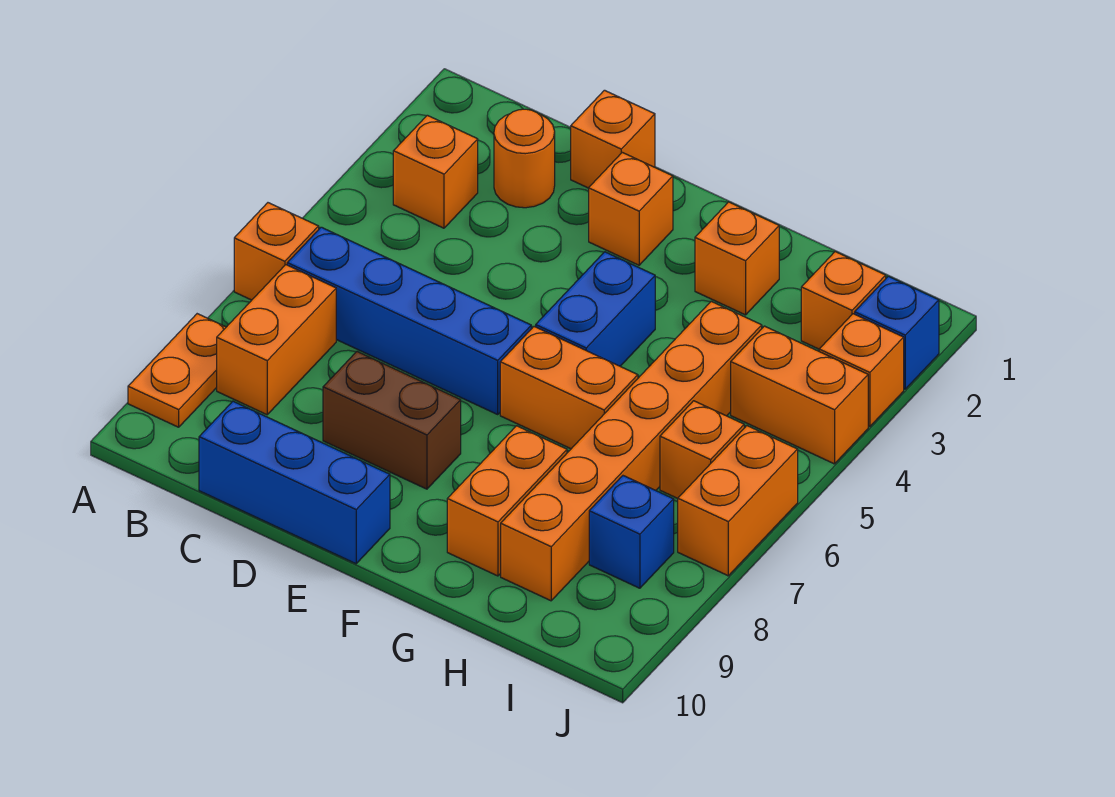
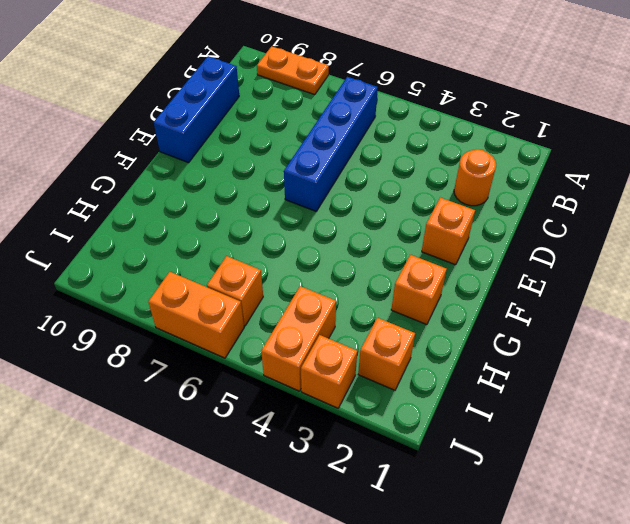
none -> orange brick A6 level 1
none -> orange brick B3 level 1
none -> orange brick B7:B8 level 1

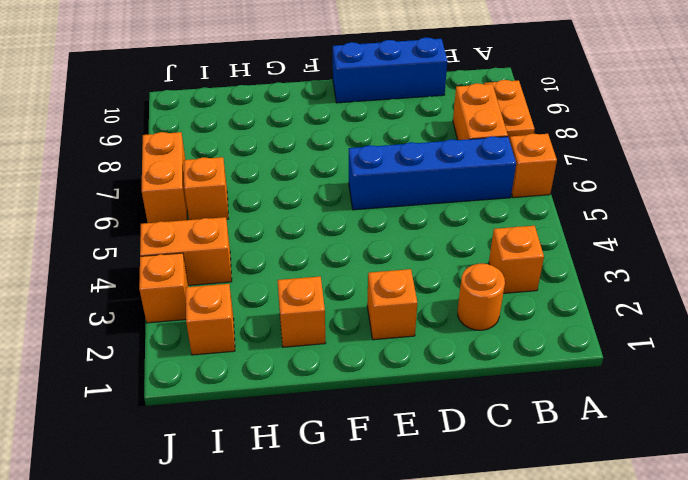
none -> orange brick D1 level 1
none -> brown brick D8:E8 level 1
none -> blue brick F4:F5 level 1

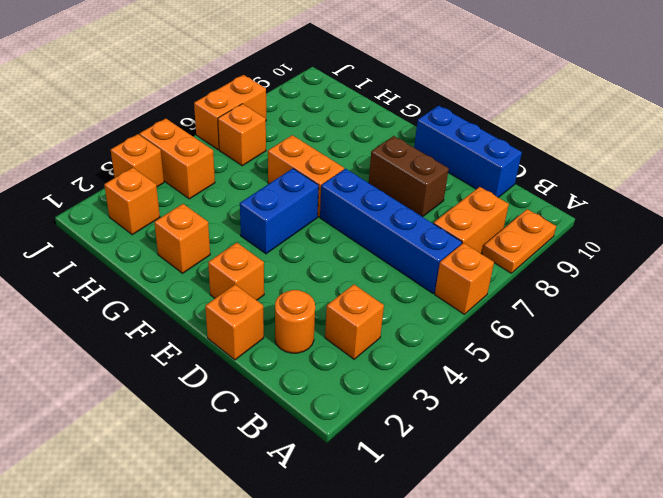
none -> orange brick G8:G9 level 1
none -> orange brick H4:H9 level 1
none -> blue brick I8 level 1

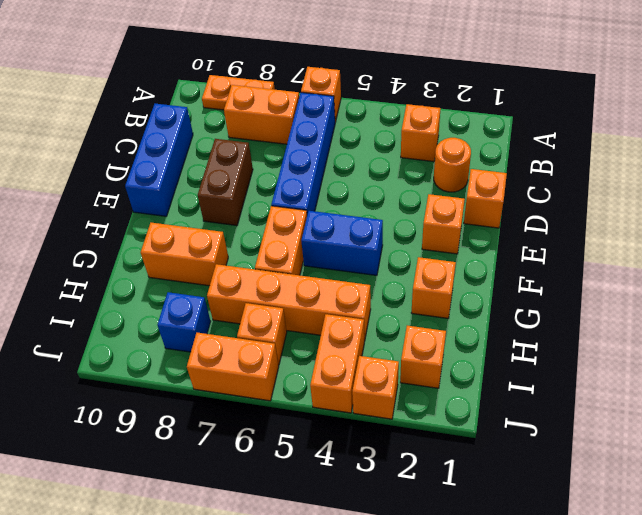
orange brick H4:H7 level 1 -> orange brick H4:H9 level 1
none -> blue brick J2 level 1

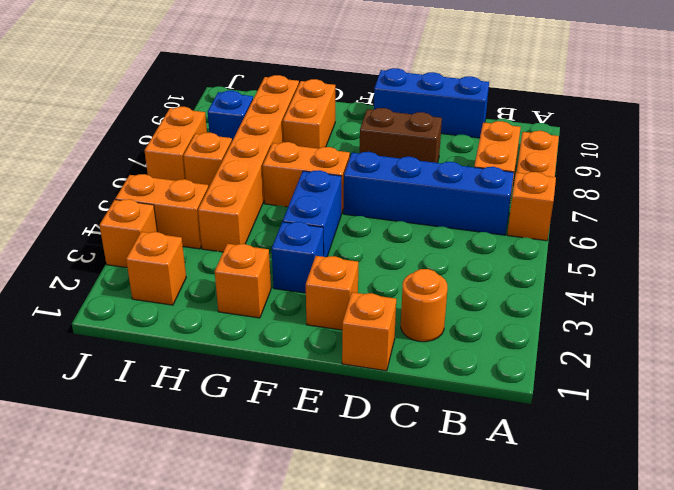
blue brick F3 level 1 -> blue brick J2 level 1
none -> orange brick B3 level 1

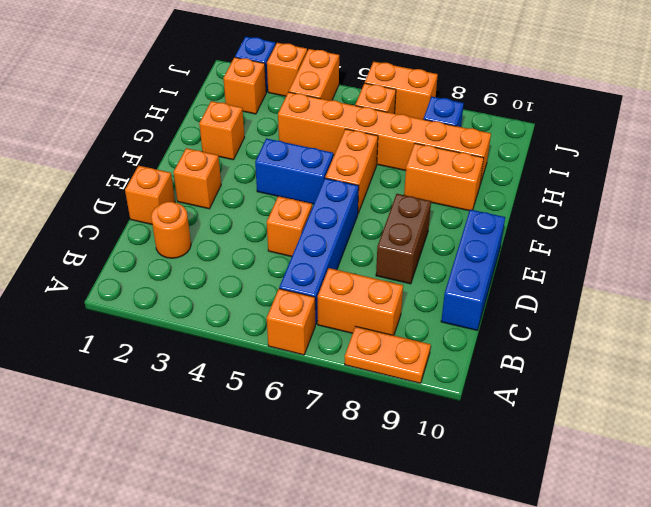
orange brick D5 level 1 -> orange brick B3 level 1

